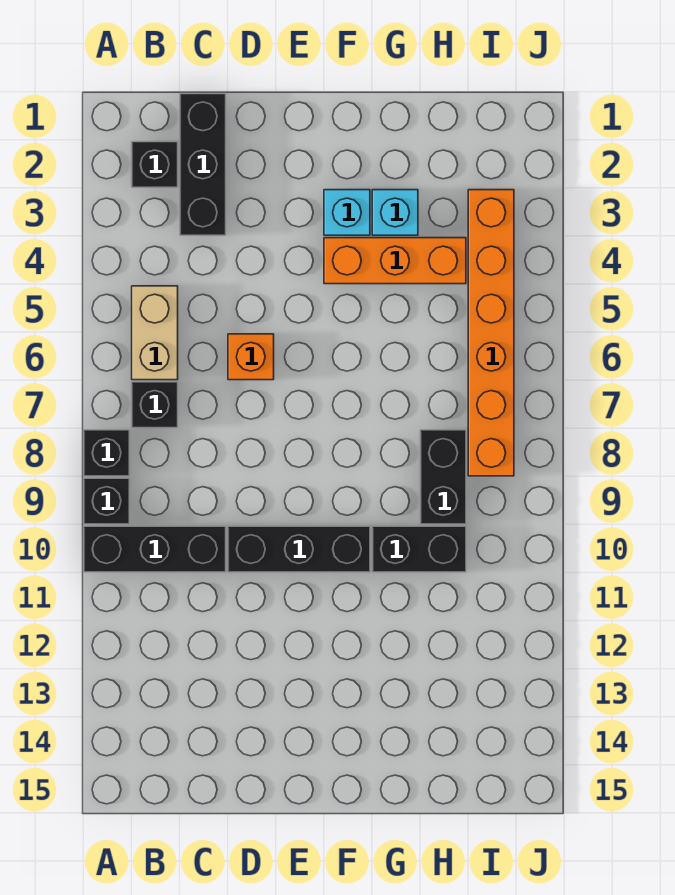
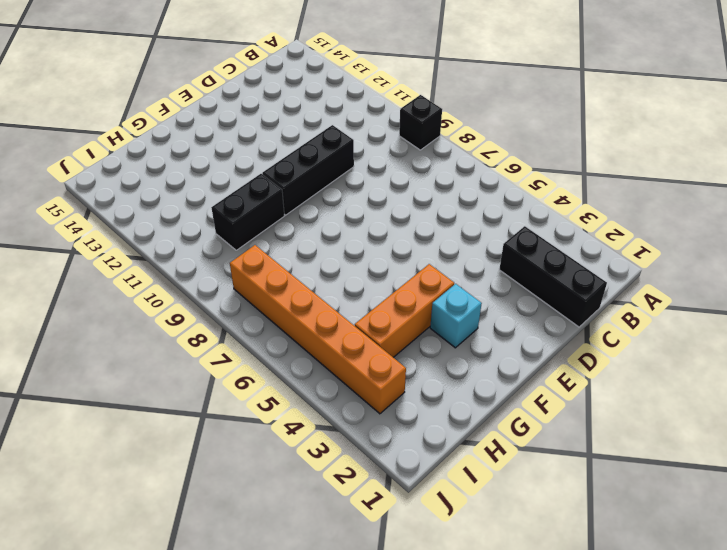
none -> black brick A8 level 1
none -> black brick A10:C10 level 1
none -> black brick B2 level 1

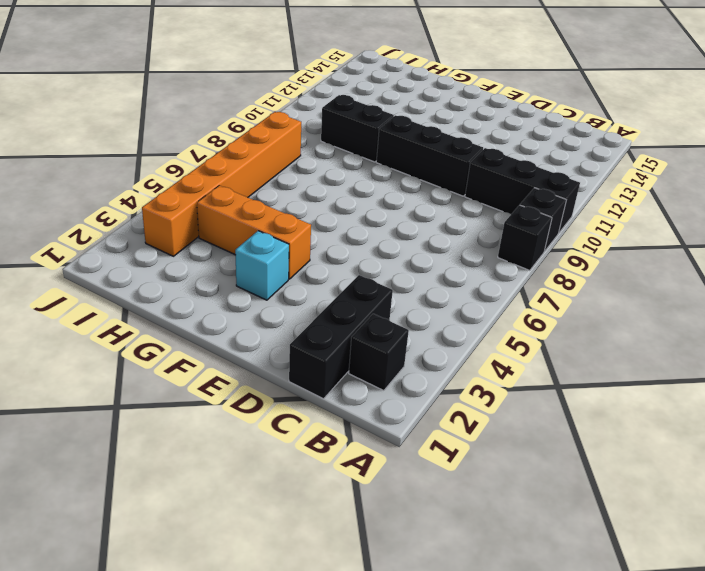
none -> tan brick B5:B6 level 1
none -> black brick B7 level 1
none -> orange brick D6 level 1

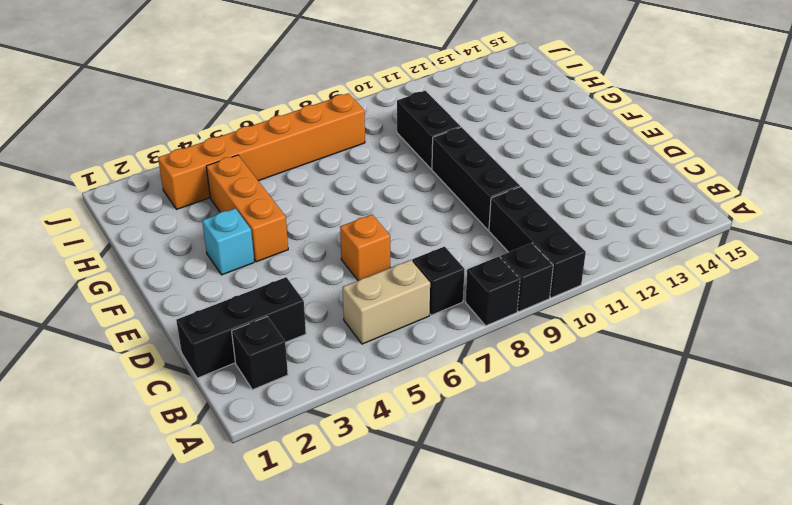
none -> cyan brick G3 level 1
none -> black brick H8:H9 level 1

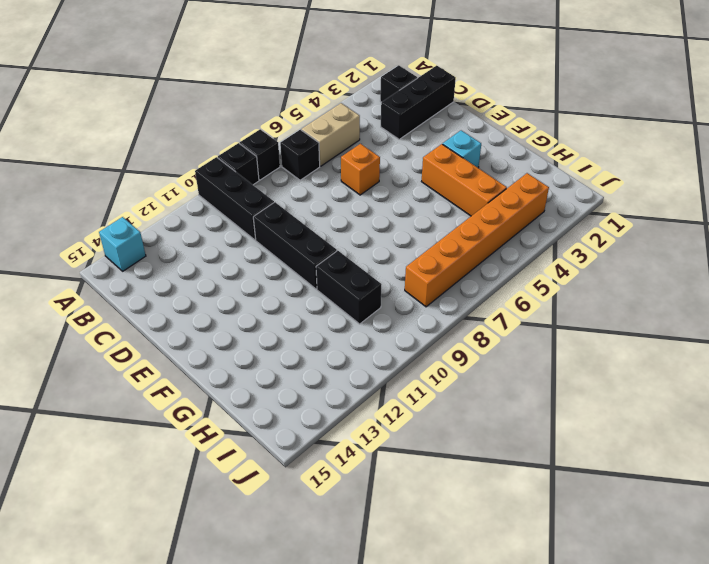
cyan brick A14 level 1 -> cyan brick G3 level 1
none -> black brick H8:H9 level 1

